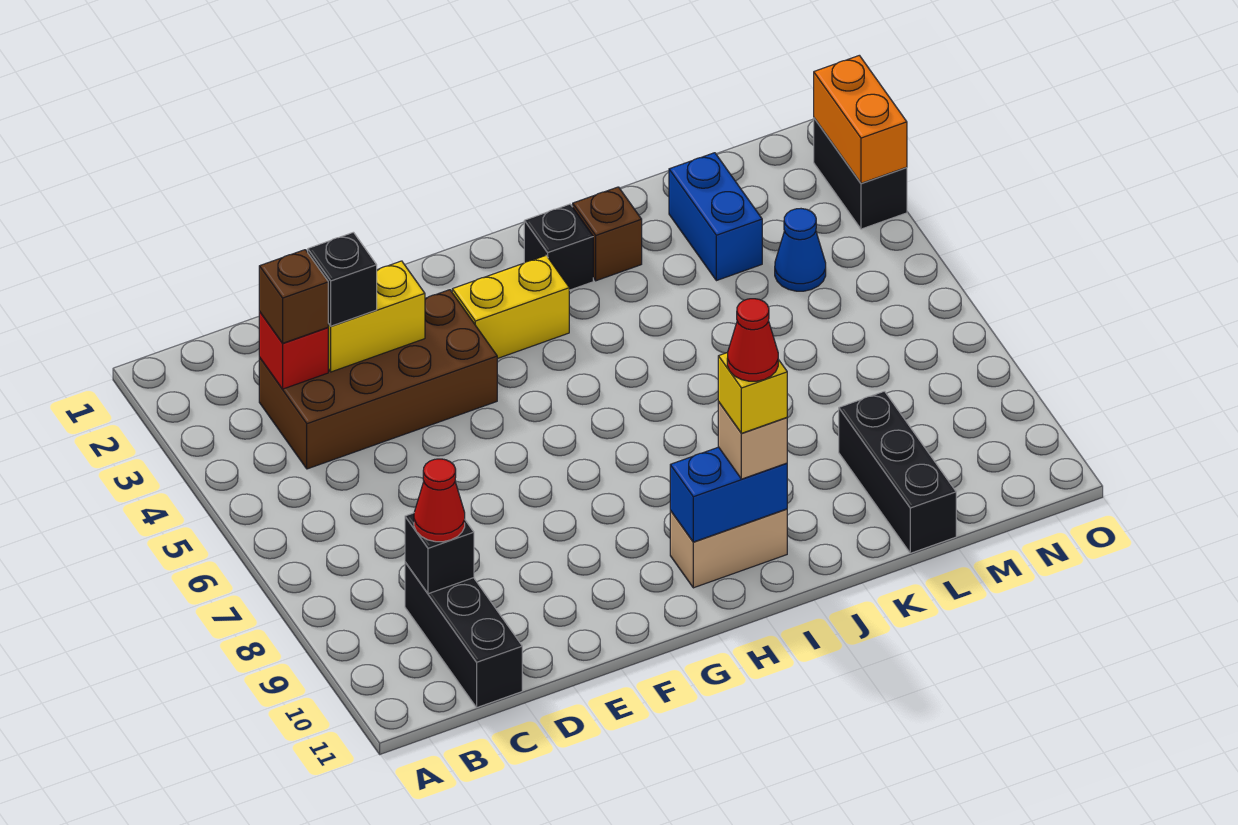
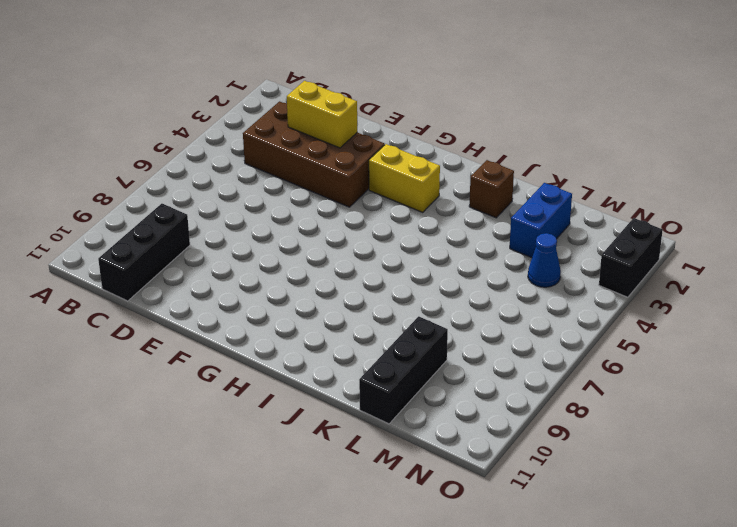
none -> tan brick H10:I10 level 1
none -> black brick I2 level 1
none -> red brick C3 level 2

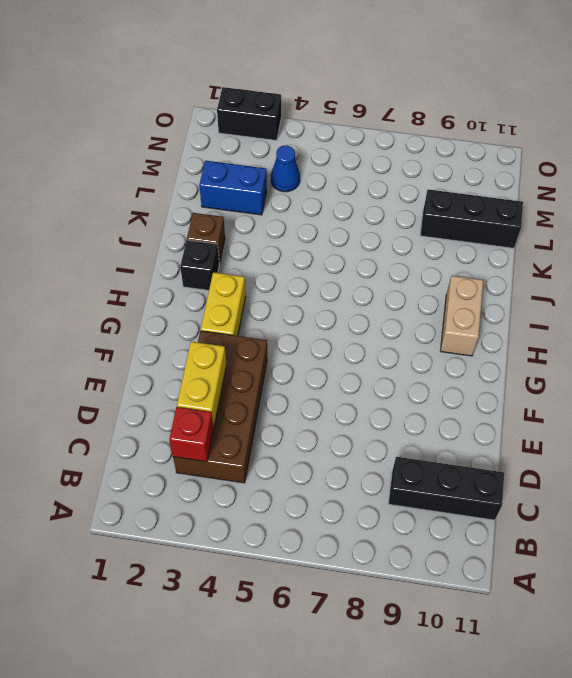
none -> black brick C9 level 2
none -> blue brick H10:I10 level 2
none -> orange brick O2:O3 level 2

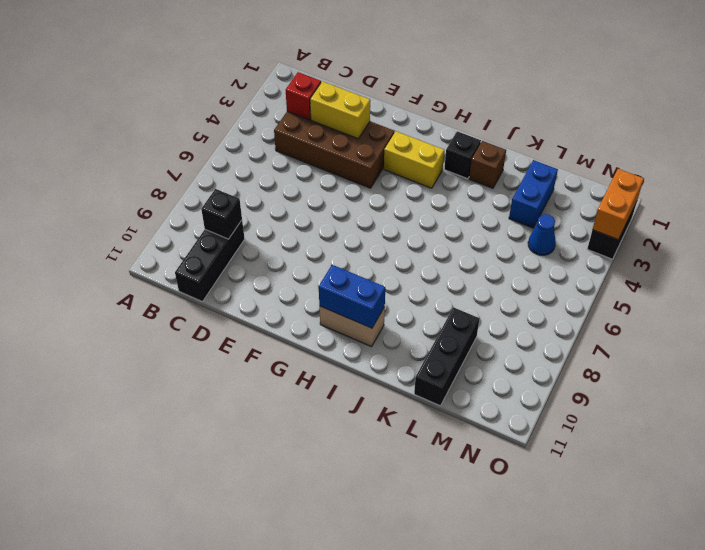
none -> brown brick C3 level 3
none -> red cone C9 level 3
none -> black brick D3 level 3

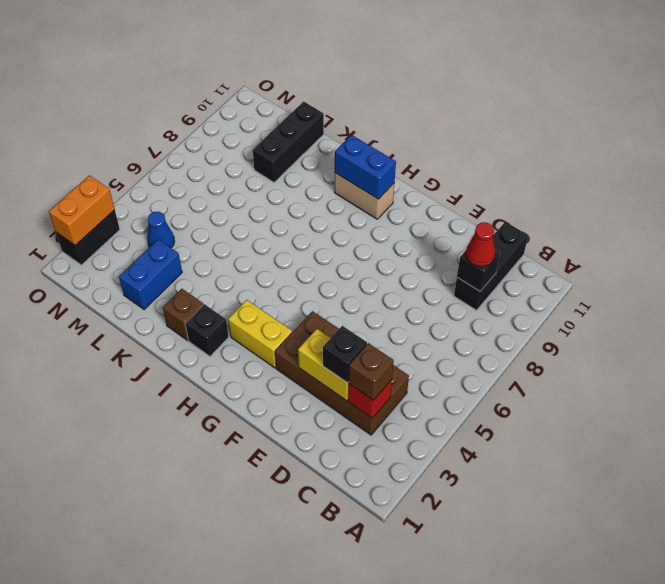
none -> tan brick I10 level 3
none -> yellow brick I10 level 4
none -> red cone I10 level 5

